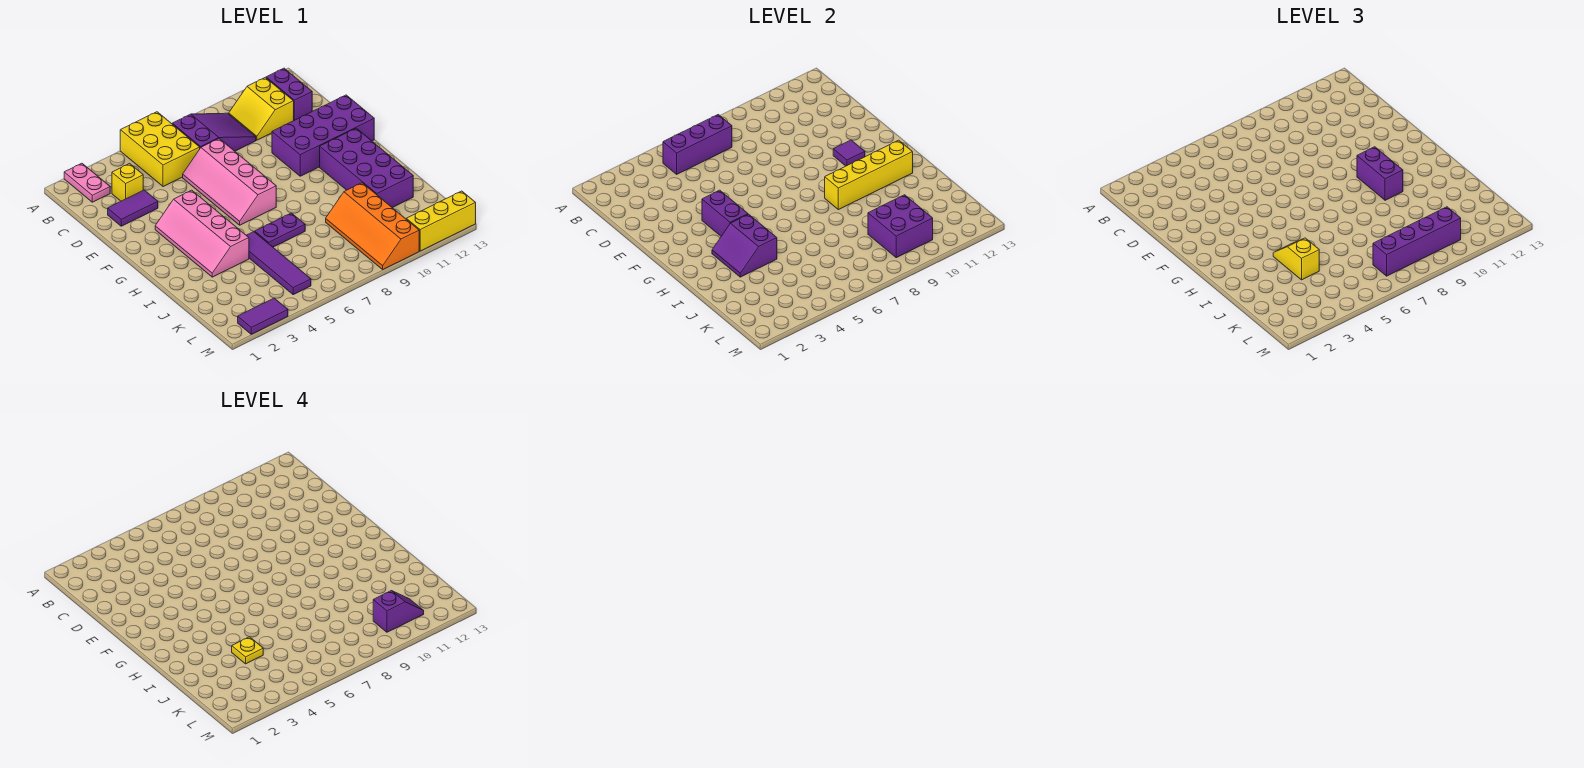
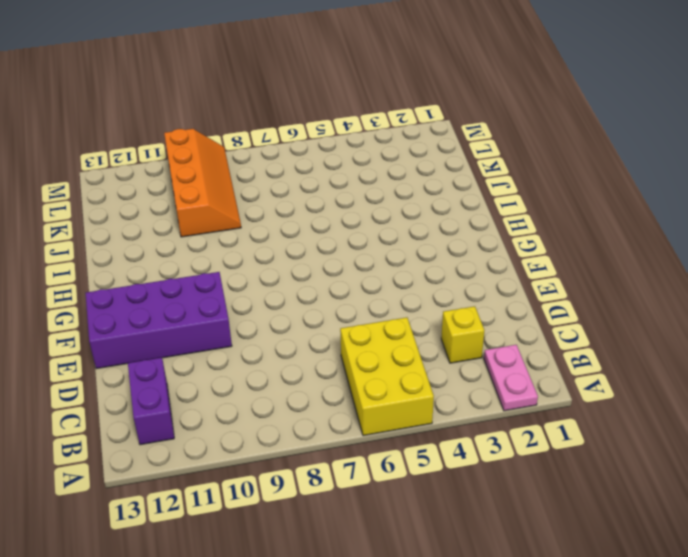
none -> purple slope B7:C9 level 1 top 7
none -> yellow slope B10:C11 level 1 top 11
none -> purple tile D2:D3 level 1

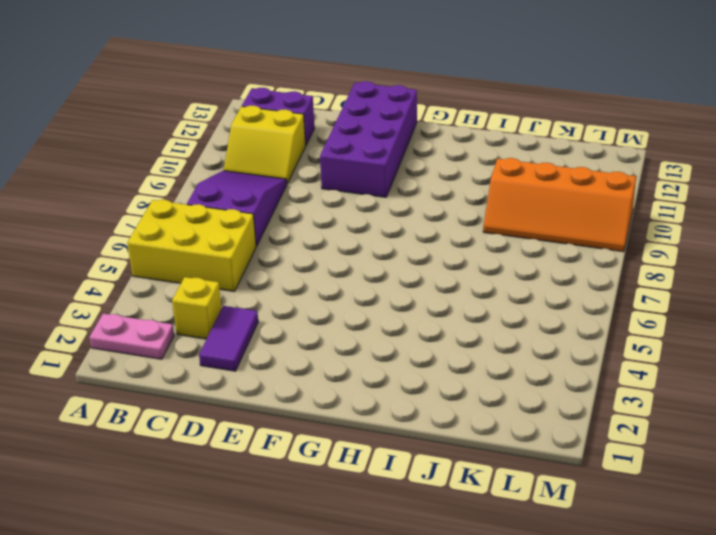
none -> pink slope D6:G7 level 1 top 7
none -> pink slope F3:I4 level 1 top 4
none -> purple brick G11:J12 level 1

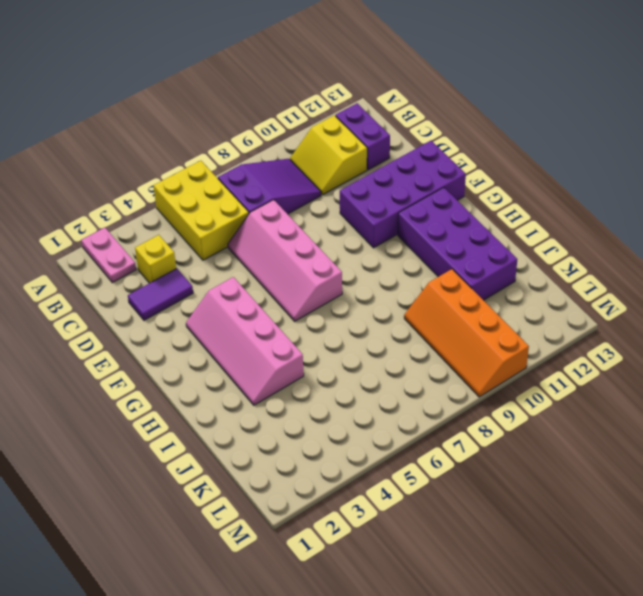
none -> purple tile I5:L5 level 1
none -> purple plate I6:I7 level 1
none -> purple tile M2:M3 level 1

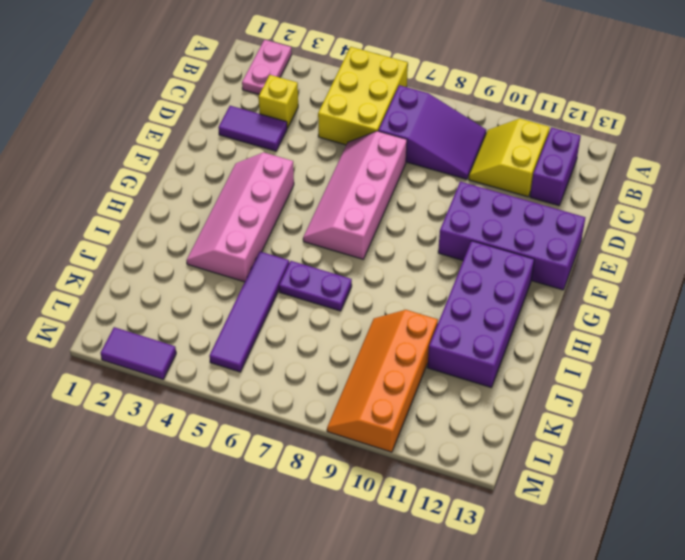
none -> yellow brick M11:M13 level 1
none -> purple brick B5:B7 level 2
none -> purple brick F4:G4 level 2

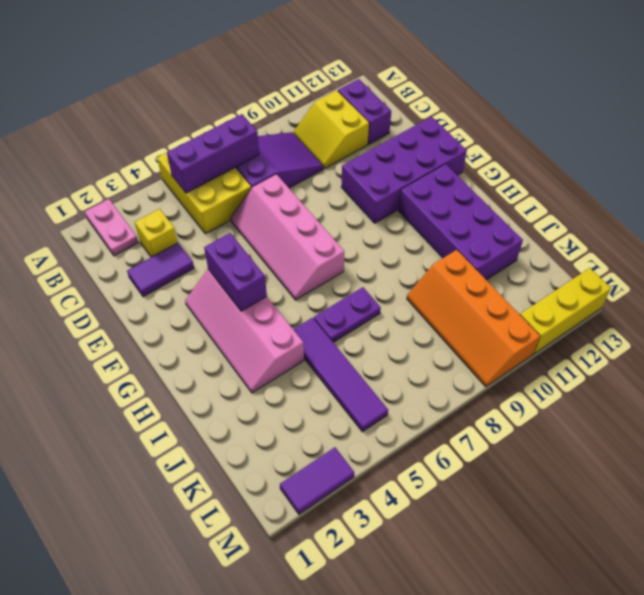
none -> purple tile F11 level 2
none -> purple slope H3:I4 level 2 top 4
none -> yellow brick H9:H12 level 2

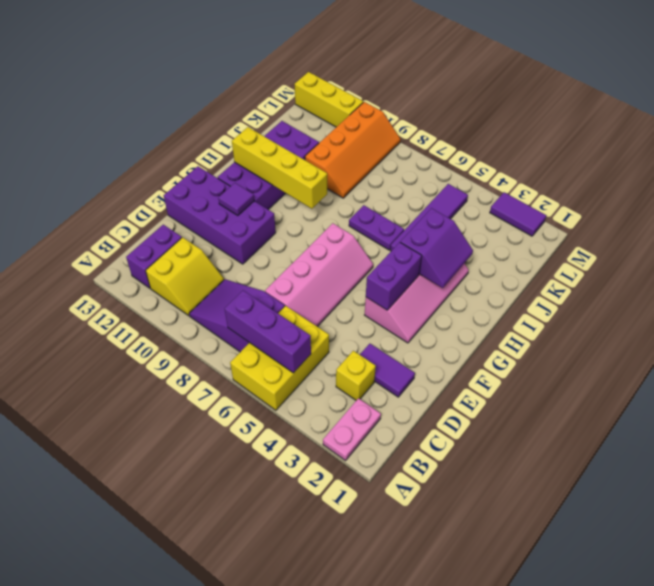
none -> purple brick K9:L10 level 2
none -> purple brick G10:H10 level 3
none -> yellow slope I4:J4 level 3 top J

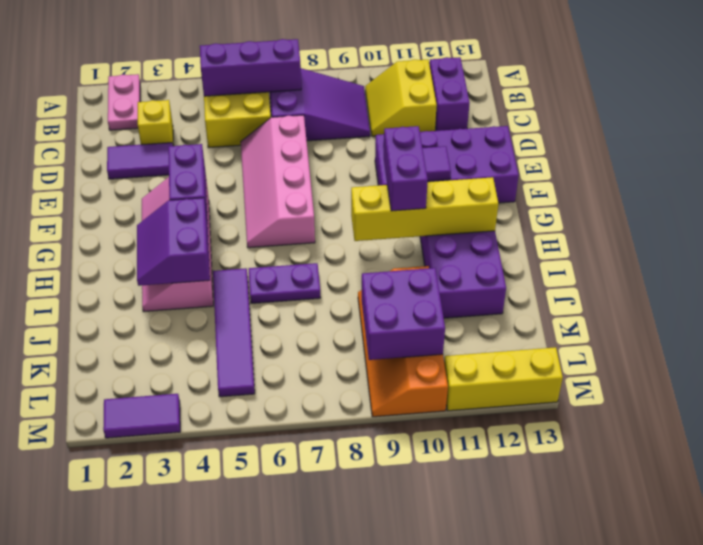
none -> yellow slope I4:J4 level 3 top J
none -> purple brick L7:L10 level 3
none -> yellow plate J4 level 4

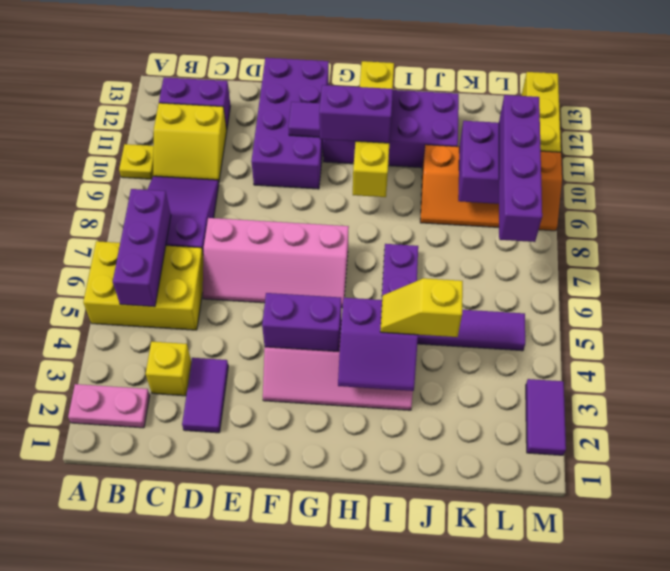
yellow plate A10 level 1 -> yellow plate J4 level 4
none -> purple slope L10:L11 level 4 top 10

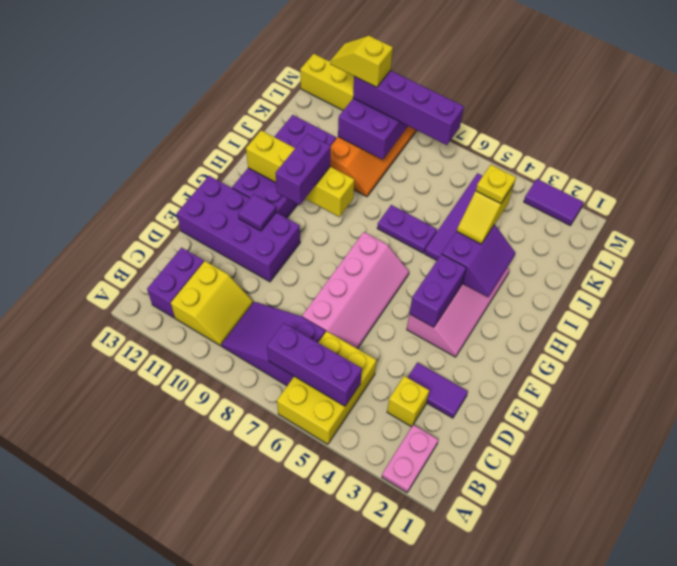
yellow slope L10:L11 level 4 top 10 -> purple slope L10:L11 level 4 top 10

